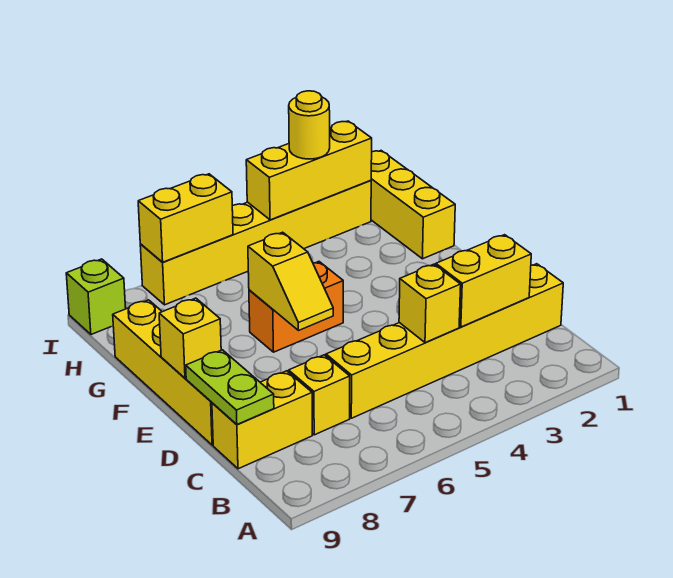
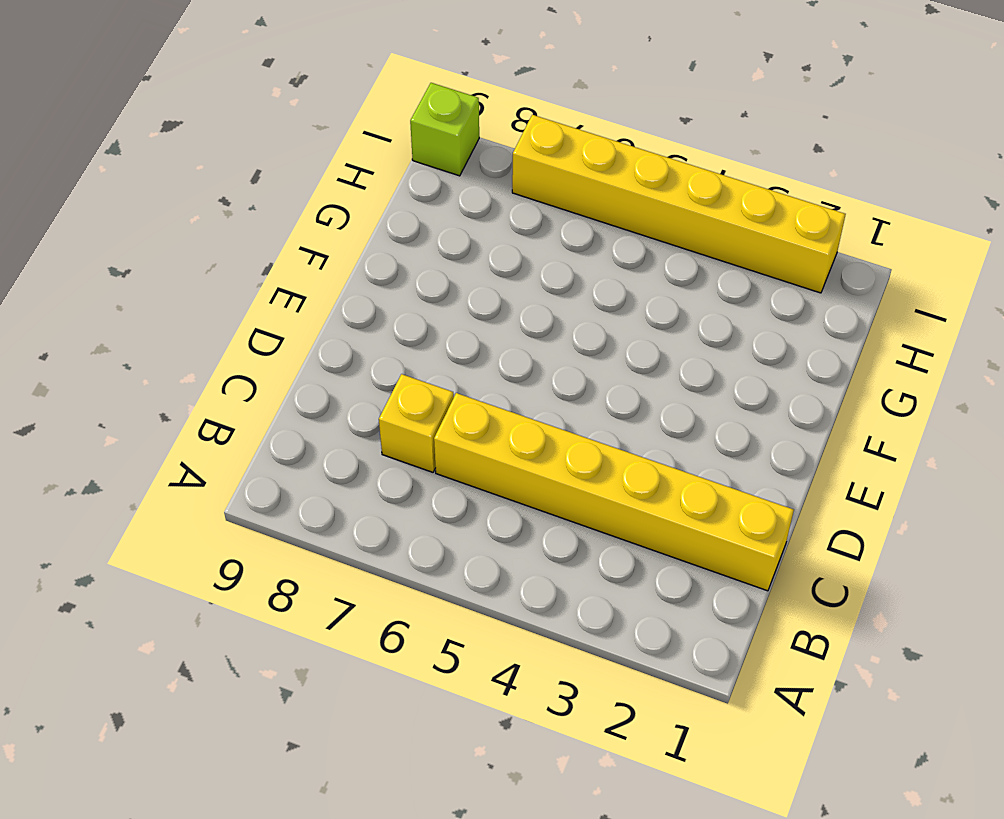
none -> yellow brick C8:C9 level 1
none -> yellow brick D9:G9 level 1
none -> orange brick F5:F6 level 1

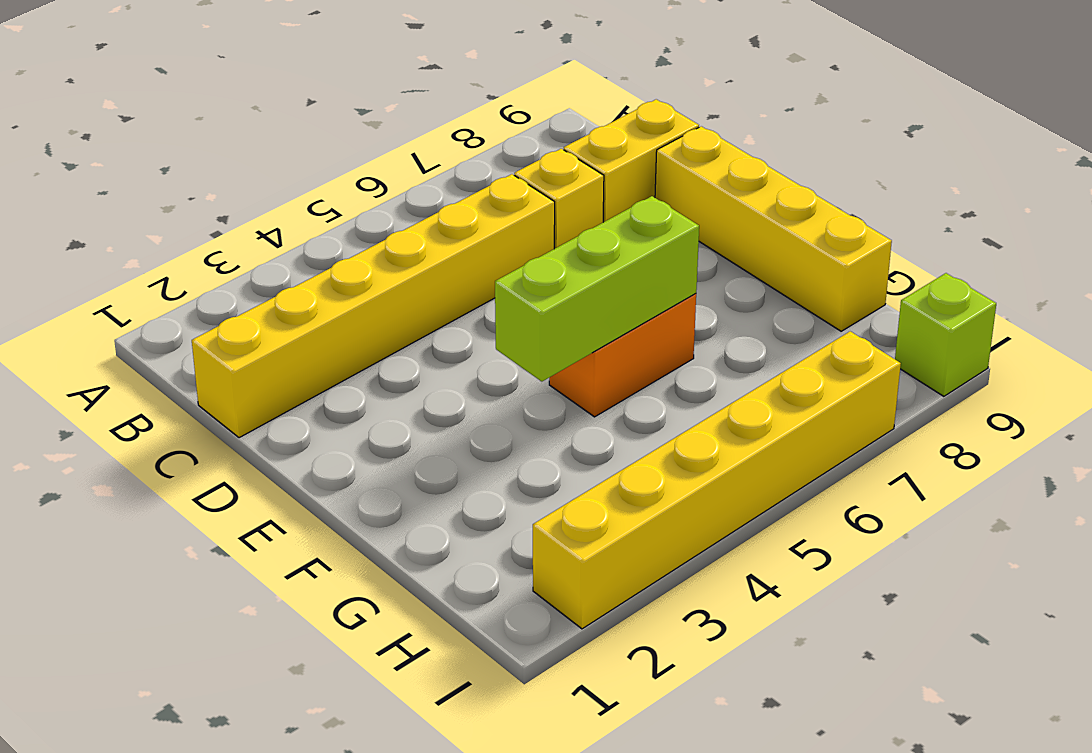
lime brick F4:F6 level 2 -> yellow slope E6:F6 level 2 top F
none -> yellow brick G1:I1 level 1
none -> yellow brick C2:C3 level 2
none -> yellow brick C4 level 2

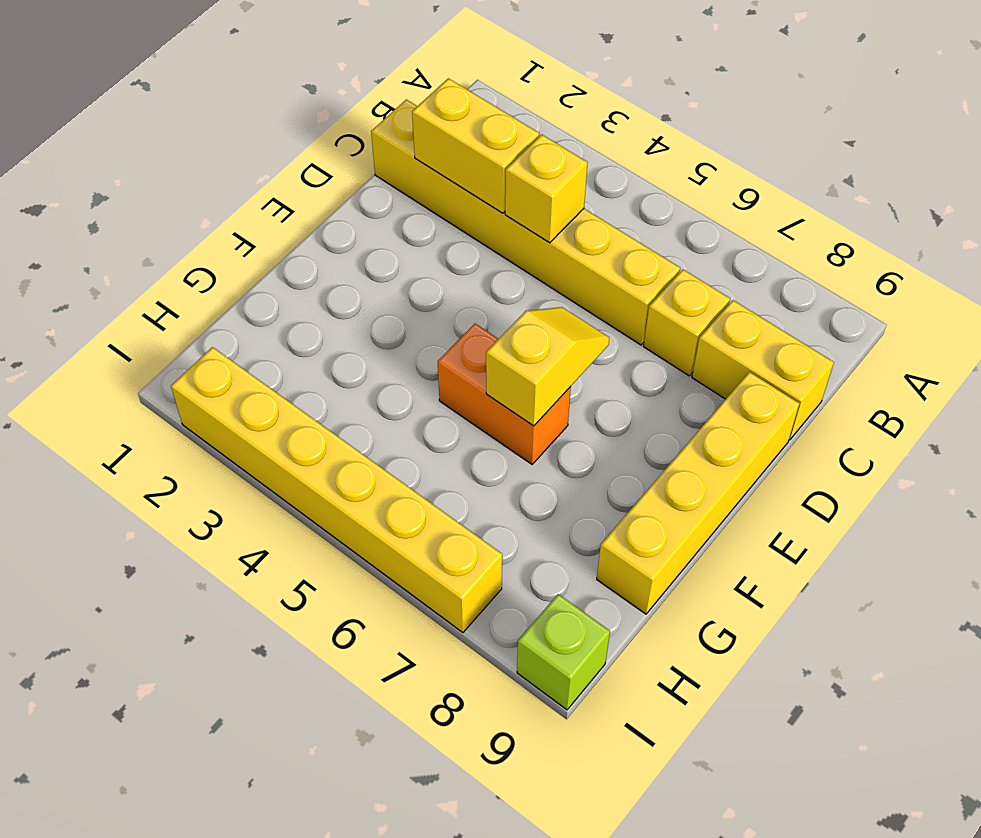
none -> yellow brick G1:I1 level 1
none -> lime plate C9:D9 level 2
none -> yellow brick E9 level 2

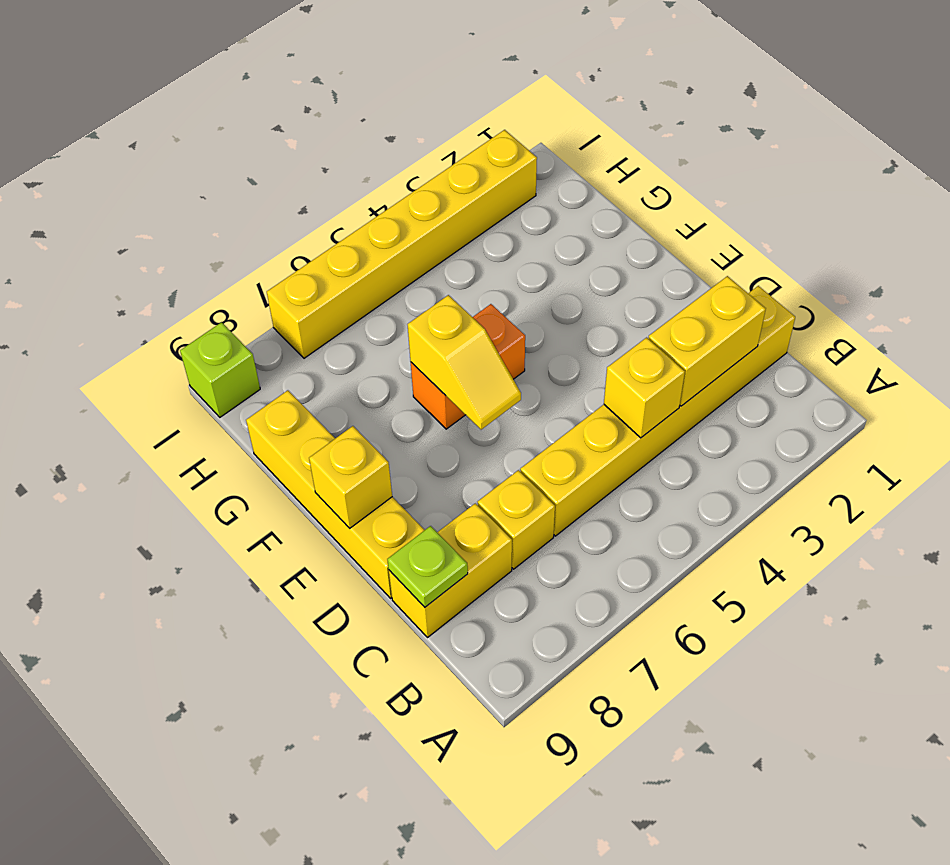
lime plate C9 level 2 -> lime plate C9:D9 level 2
none -> yellow brick G1:I1 level 1
none -> yellow brick I2:I4 level 2
none -> yellow brick I6:I7 level 2

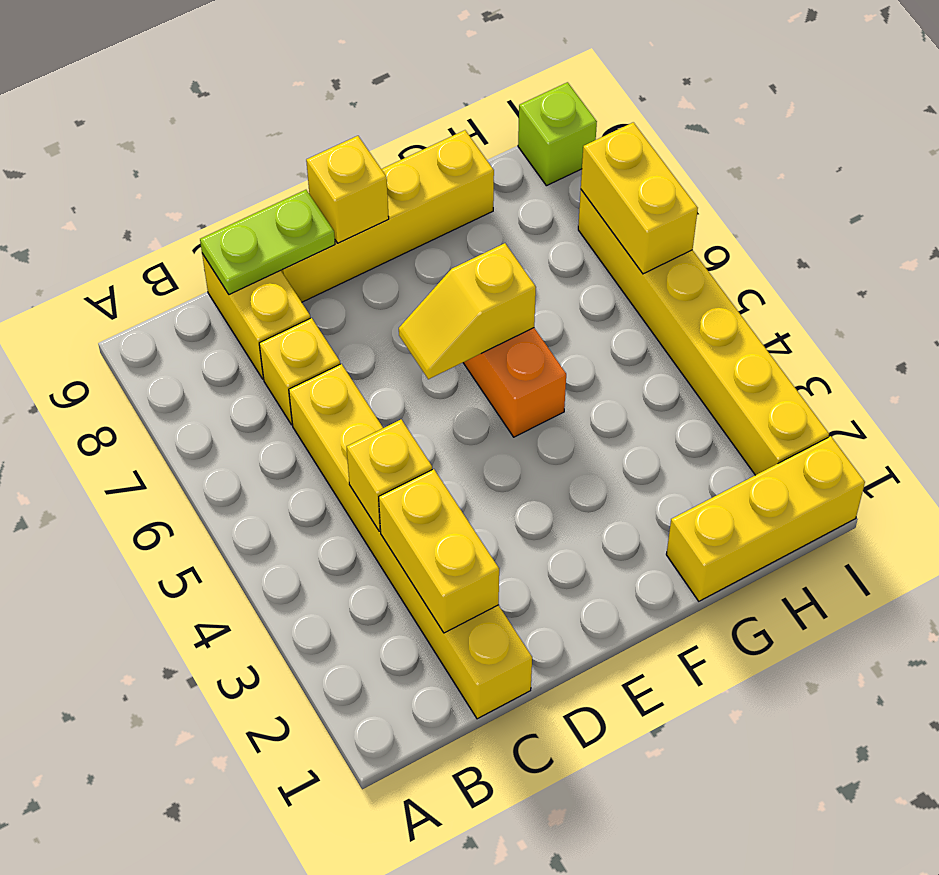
none -> yellow brick I2:I4 level 2
none -> yellow round brick I3 level 3

